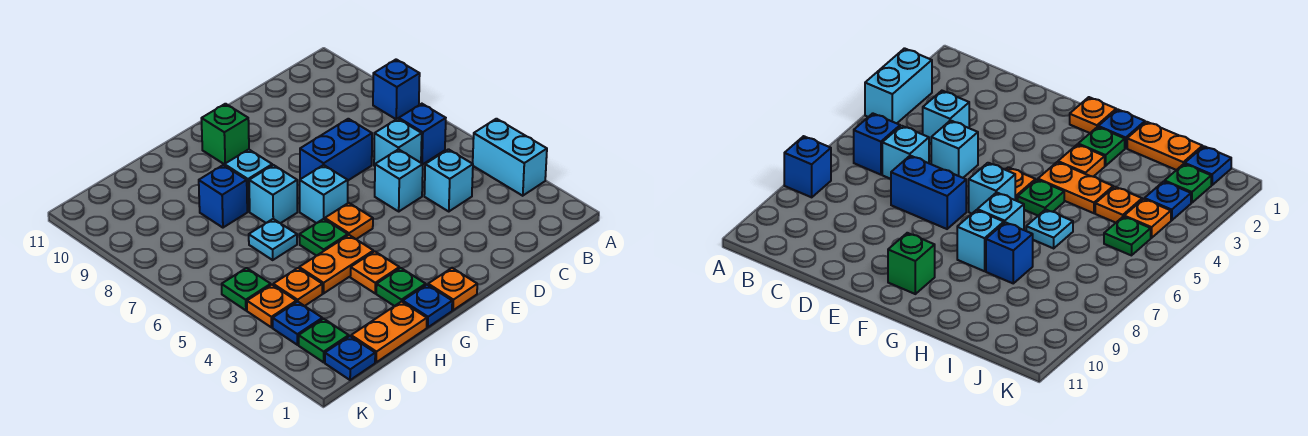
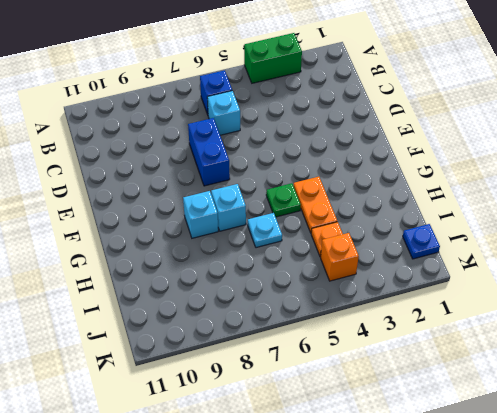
green brick A3:A4 level 1 -> cyan brick A3:A4 level 1
orange brick J4 level 1 -> orange plate J4 level 1
none -> blue brick A8 level 1
none -> cyan brick C4 level 1
none -> cyan brick D5 level 1

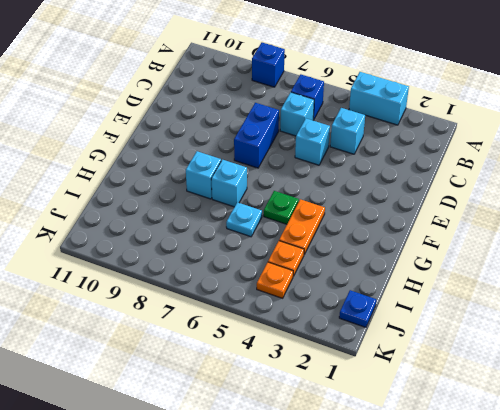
none -> orange plate F1 level 1
none -> orange plate F5 level 1
none -> cyan brick F6 level 1

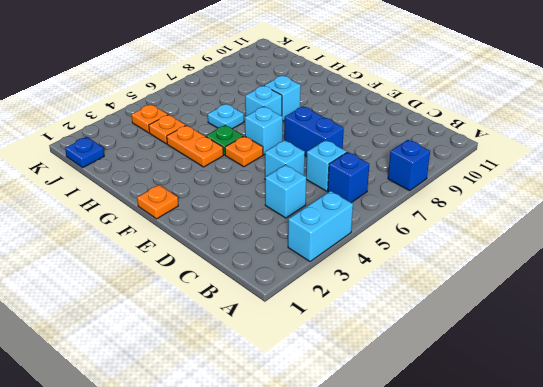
none -> green brick F10 level 1
none -> blue plate G1 level 1
none -> green plate G2 level 1

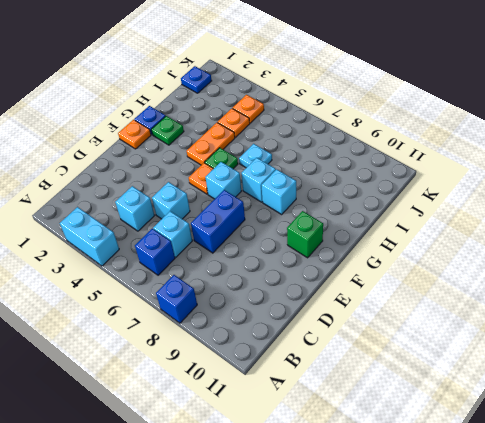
none -> orange plate G3 level 1
none -> orange plate H1:I1 level 1
none -> blue brick H8 level 1

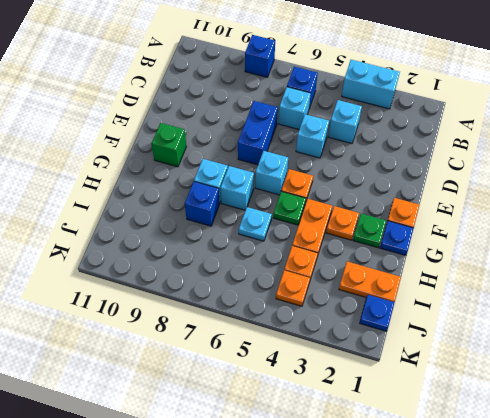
orange plate I1:I2 level 1 -> orange plate H1:I1 level 1
none -> green plate J2 level 1
none -> blue plate J3 level 1
none -> green plate J5 level 1

